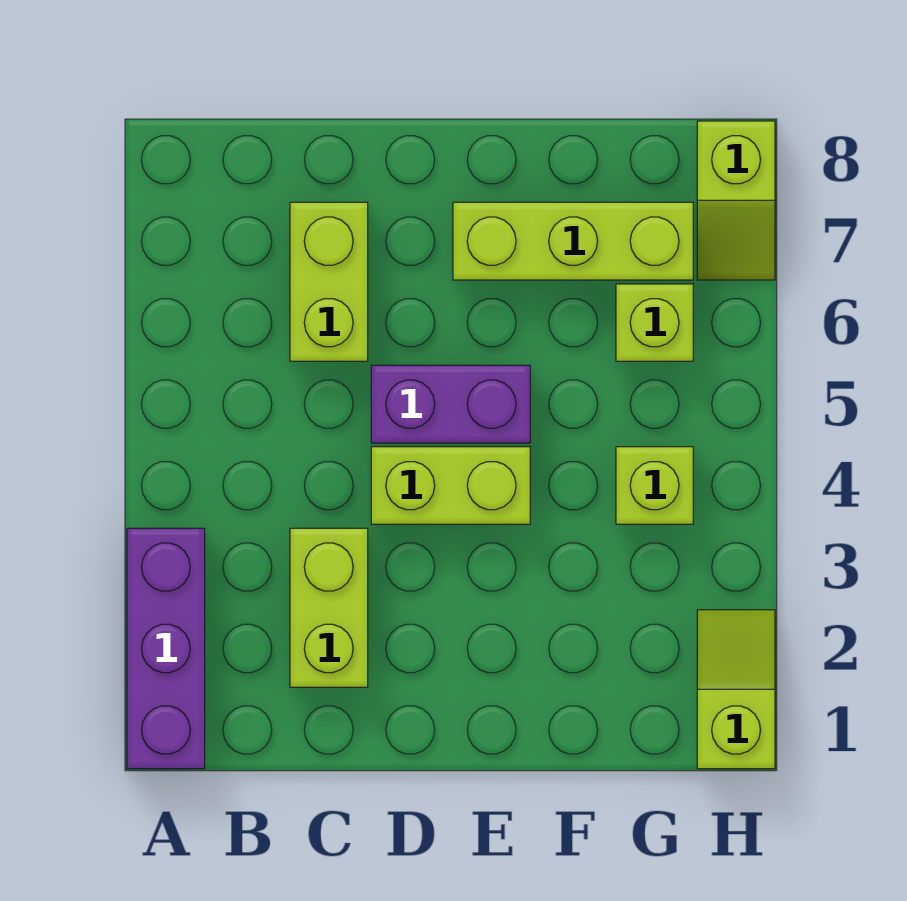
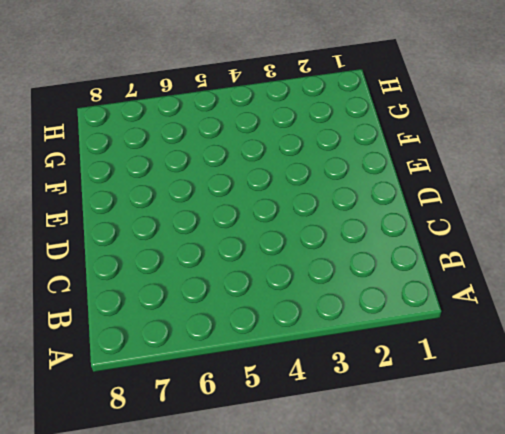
none -> purple brick A1:A3 level 1
none -> lime brick C2:C3 level 1

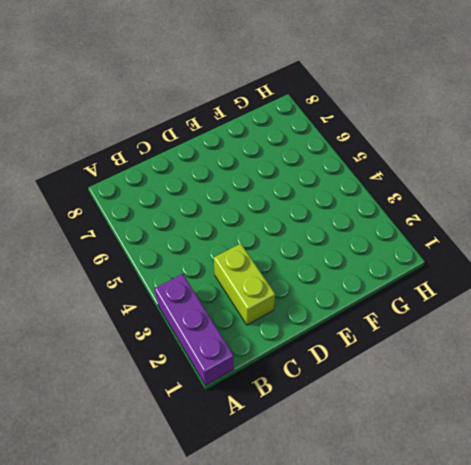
none -> lime brick C6:C7 level 1
none -> lime brick D4:E4 level 1

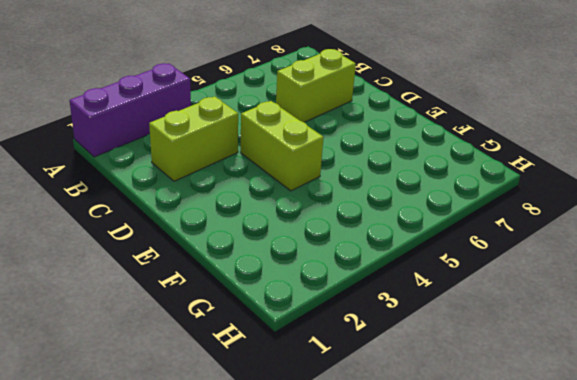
none -> purple brick D5:E5 level 1
none -> lime brick E7:G7 level 1

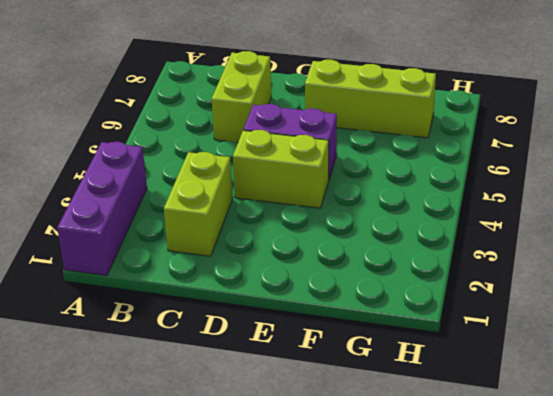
none -> lime brick G4 level 1
none -> lime brick G6 level 1

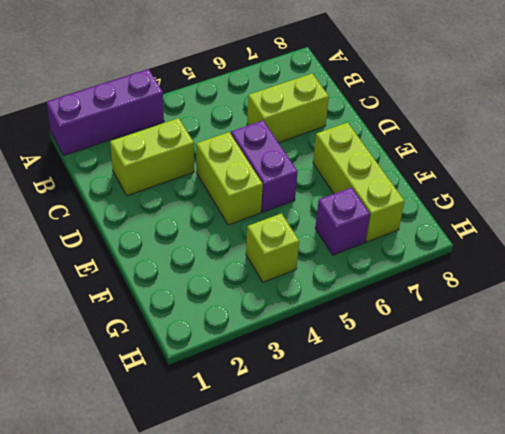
purple brick G6 level 1 -> lime brick G6 level 1
none -> lime slope H1:H2 level 1 top 1
none -> lime slope H7:H8 level 1 top 8

